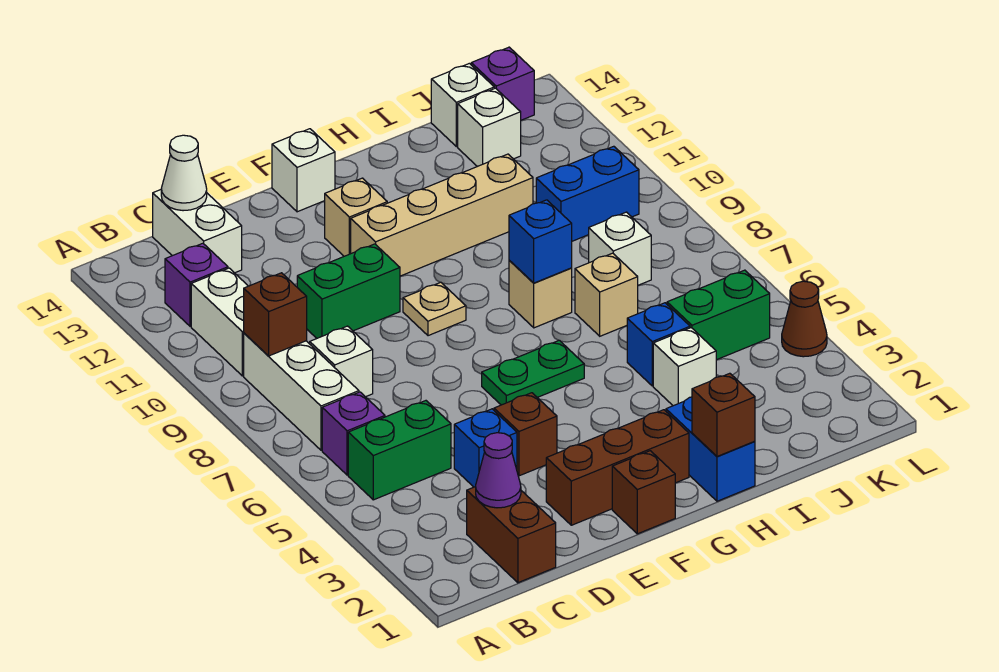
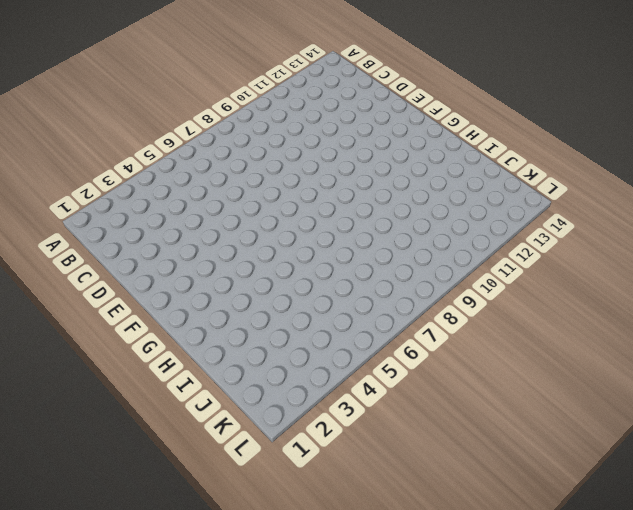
none -> green brick B5:C5 level 1
none -> purple brick B6 level 1
none -> white brick B7:B9 level 1
none -> white brick B10:B11 level 1

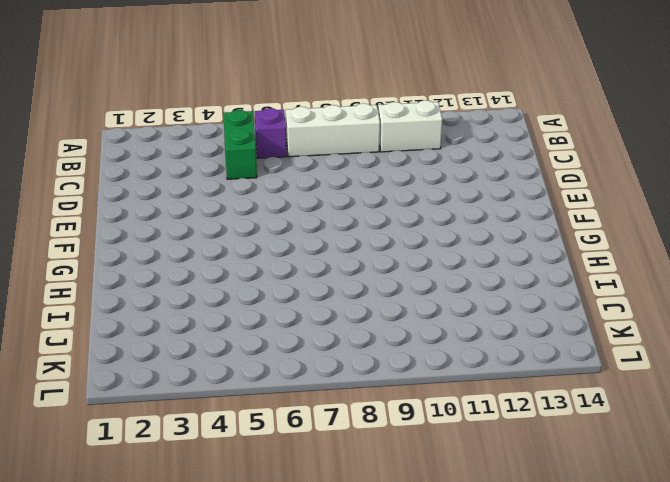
none -> purple brick B12 level 1
none -> brown brick C1:C2 level 1
none -> white brick C8 level 1
none -> white brick C13:C14 level 1

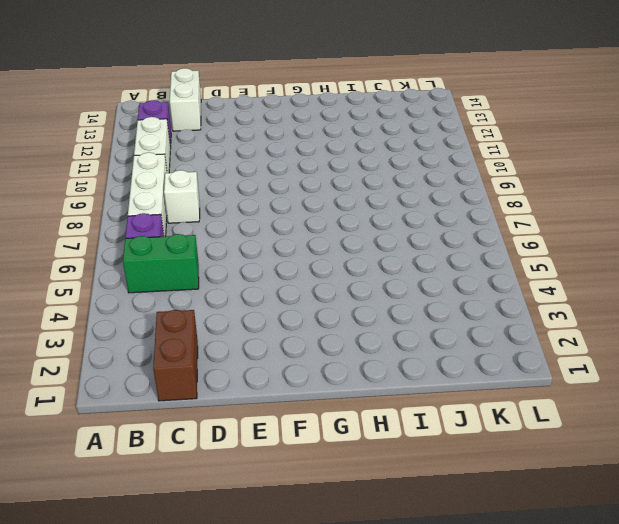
none -> blue brick D4 level 1
none -> green brick D10:E10 level 1
none -> brown brick E2:G2 level 1
none -> brown brick E4 level 1

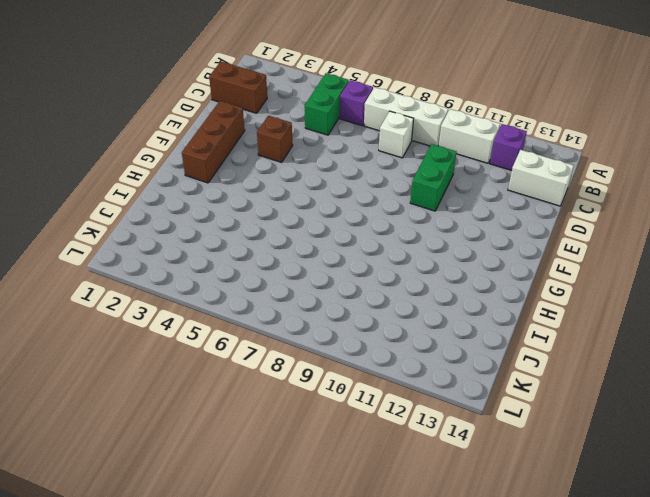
none -> blue brick D4 level 1
none -> brown brick F1 level 1
none -> green plate F6:G6 level 1
none -> tan plate F9 level 1

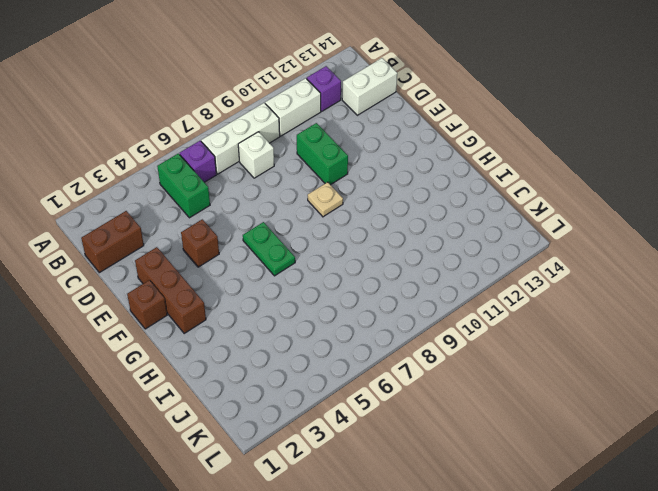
none -> blue brick D4 level 1
none -> tan brick F11:I11 level 1
none -> tan brick F12 level 1
none -> white brick F14 level 1

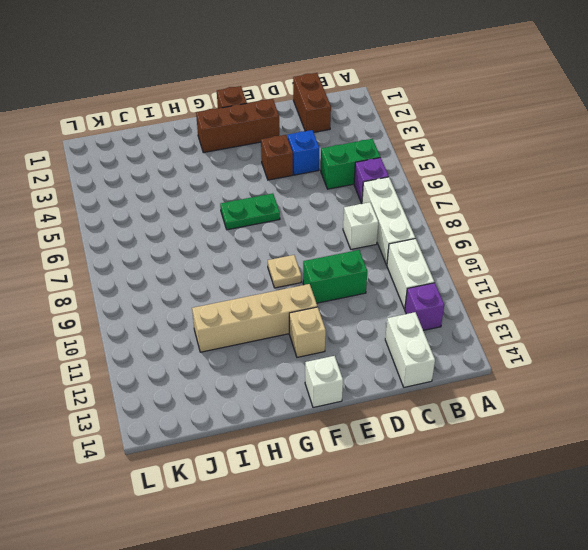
none -> blue brick H1:H2 level 1
none -> tan brick H8 level 1
none -> white brick I4 level 1
none -> blue brick I5 level 1

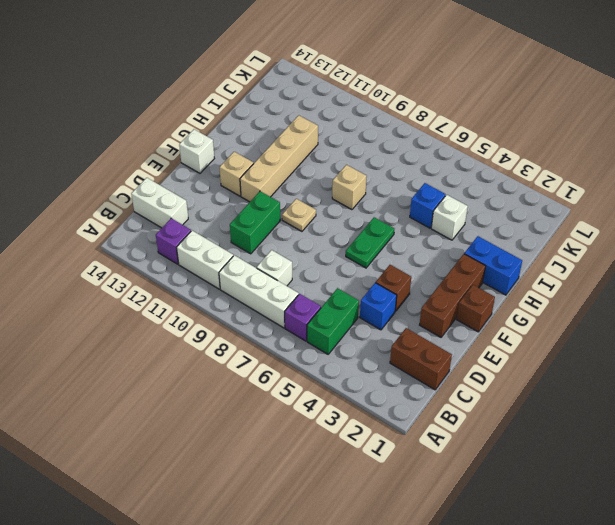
none -> tan brick I7 level 1
none -> green brick J5:K5 level 1
none -> white brick J8 level 1
none -> blue brick J10:K10 level 1

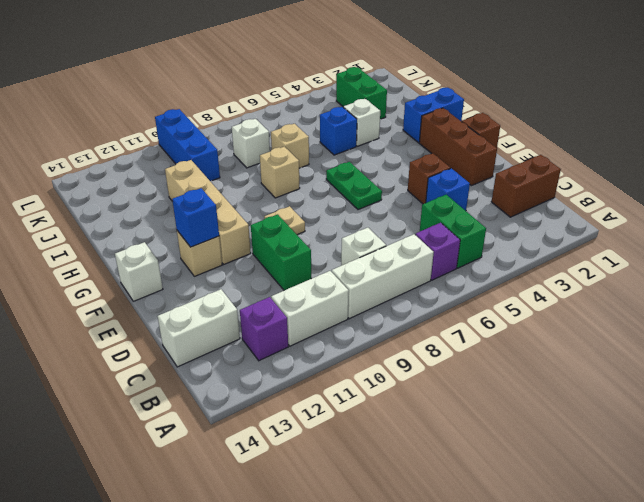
blue brick F12 level 2 -> blue brick H8 level 2
green brick J3:K3 level 1 -> green brick J5:K5 level 1
blue brick J10:L10 level 1 -> blue brick J10:K10 level 1
none -> white brick J13 level 1
none -> white brick J14 level 1
none -> purple brick K14 level 1
none -> brown cone L4 level 1

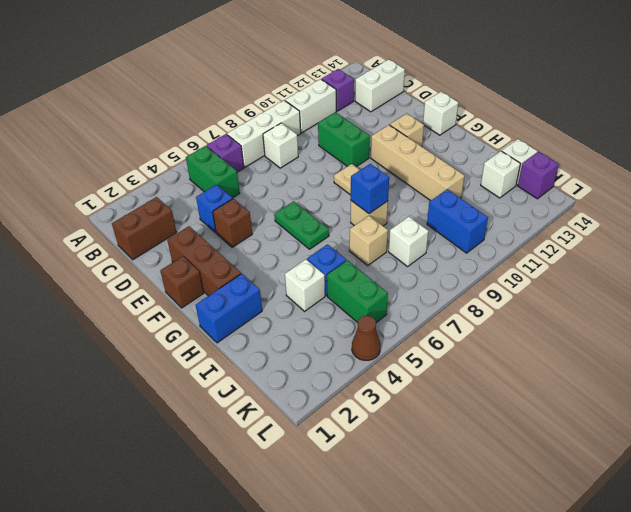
none -> brown brick B9 level 2
none -> purple cone C2 level 2
none -> white cone C14 level 2
none -> brown brick H1 level 2

